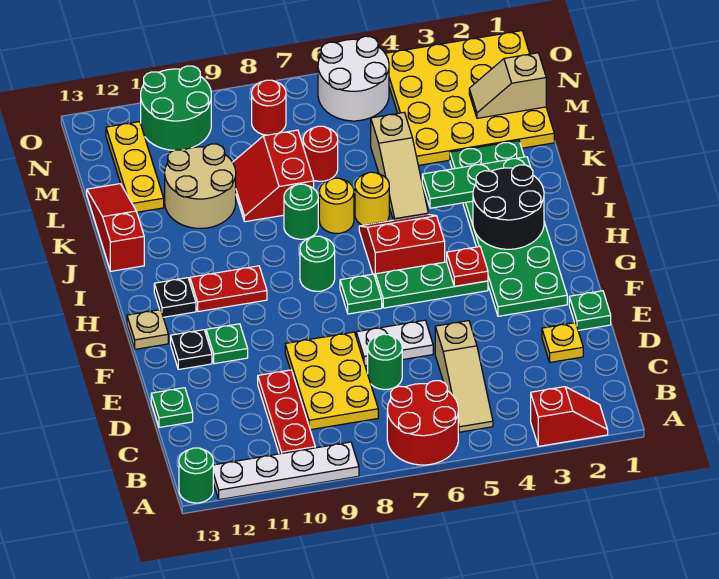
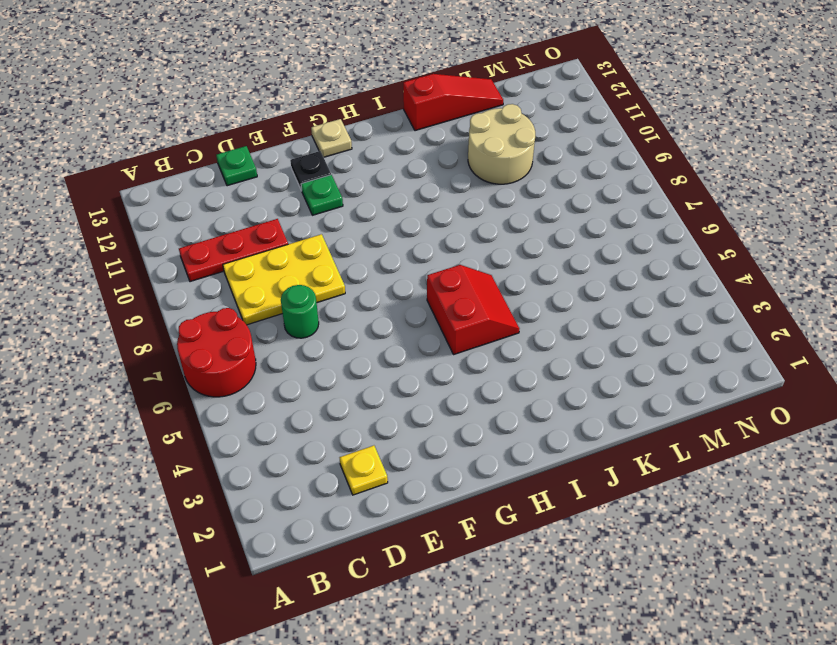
none -> red slope A2:A3 level 1 top 3
none -> white plate A9:A12 level 1
none -> green round brick A13 level 1
none -> tan slope B5:D5 level 1 top D

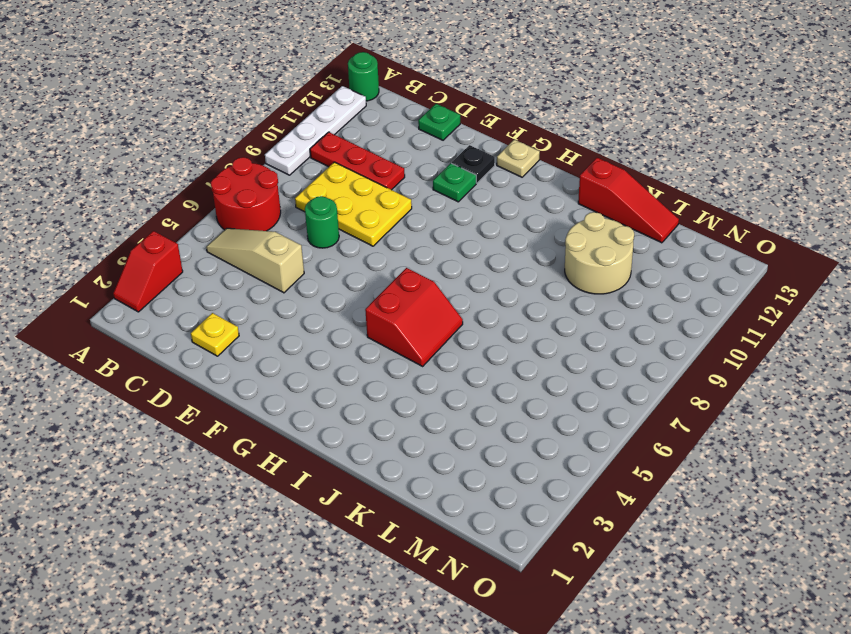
none -> green plate E1 level 1
none -> white plate E6:E7 level 1
none -> green plate F2:K3 level 1
none -> green plate G4:G6 level 1

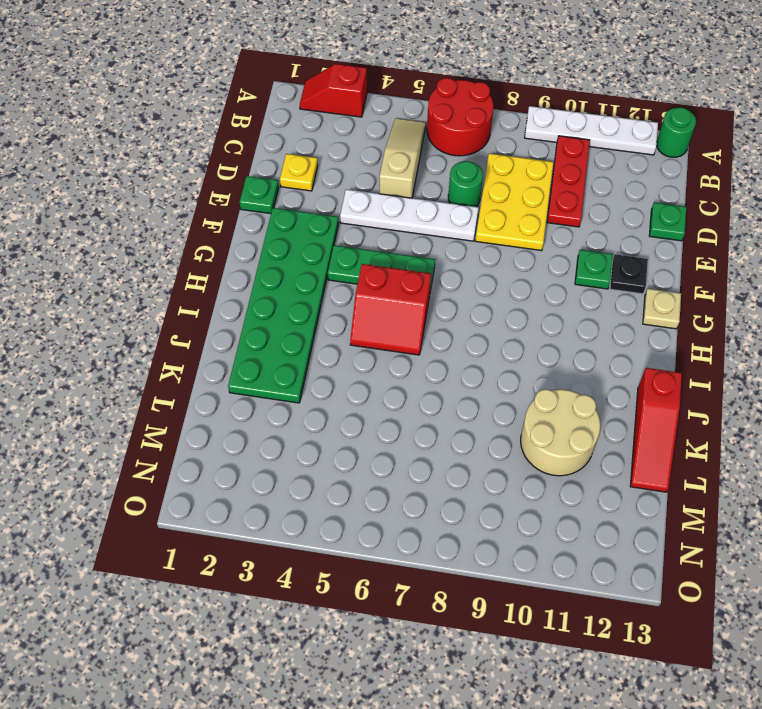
white plate E4:E7 level 1 -> white plate E6:E7 level 1
none -> green plate G7 level 1
none -> green round brick H8 level 1
none -> red plate H10:H11 level 1
none -> black plate H12 level 1

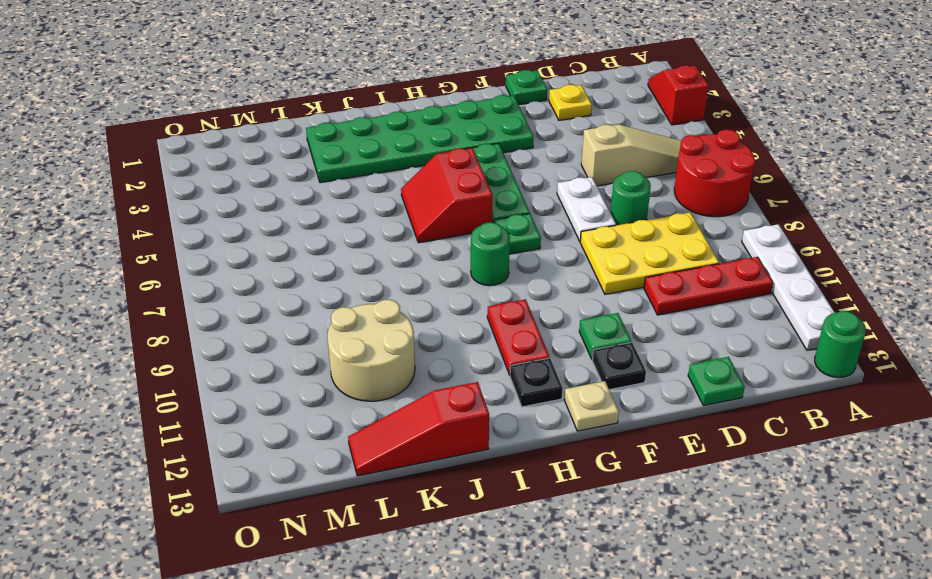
none -> tan slope J5:L5 level 1 top L
none -> yellow round brick J6 level 1
none -> yellow round brick J7 level 1
none -> green round brick J8 level 1

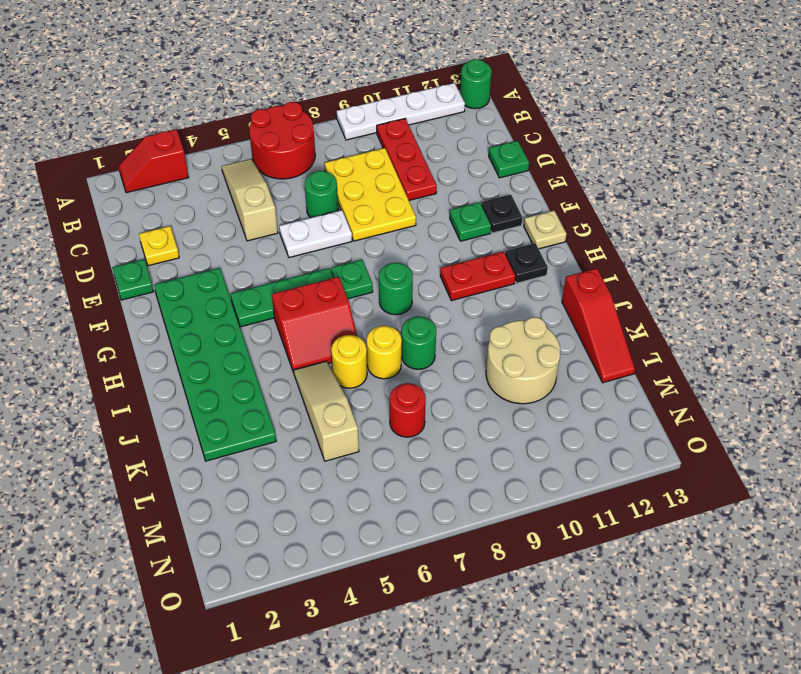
none -> red slope K8:L9 level 1 top 8
none -> yellow plate L1:O4 level 1
none -> yellow plate L12:N12 level 1
none -> white round brick N5:O6 level 1

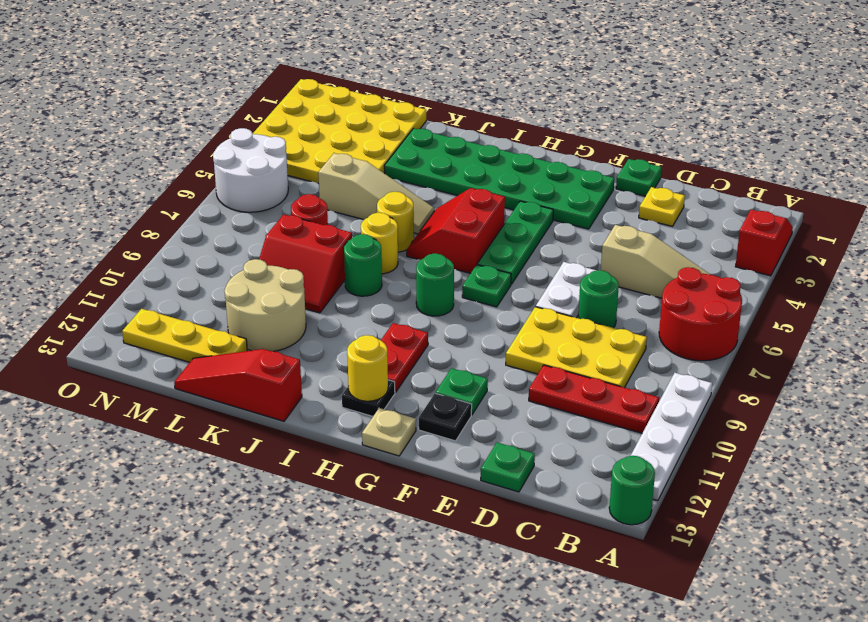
yellow round brick H12 level 2 -> none
none -> red round brick N8 level 1
none -> green round brick N10:O11 level 1
none -> red plate G4 level 2
none -> black round brick H2:I3 level 2

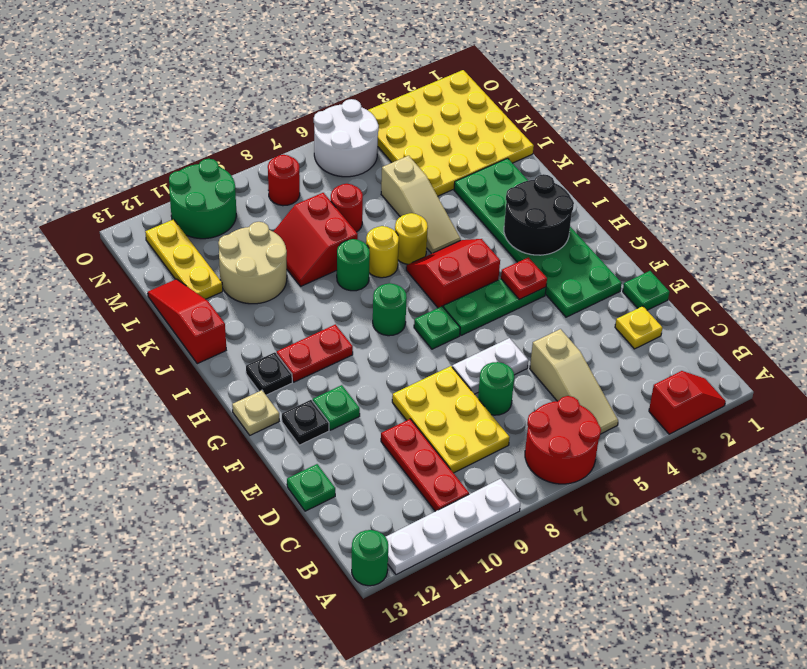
none -> green plate J2:J4 level 2
none -> tan slope M1:M2 level 2 top 1

